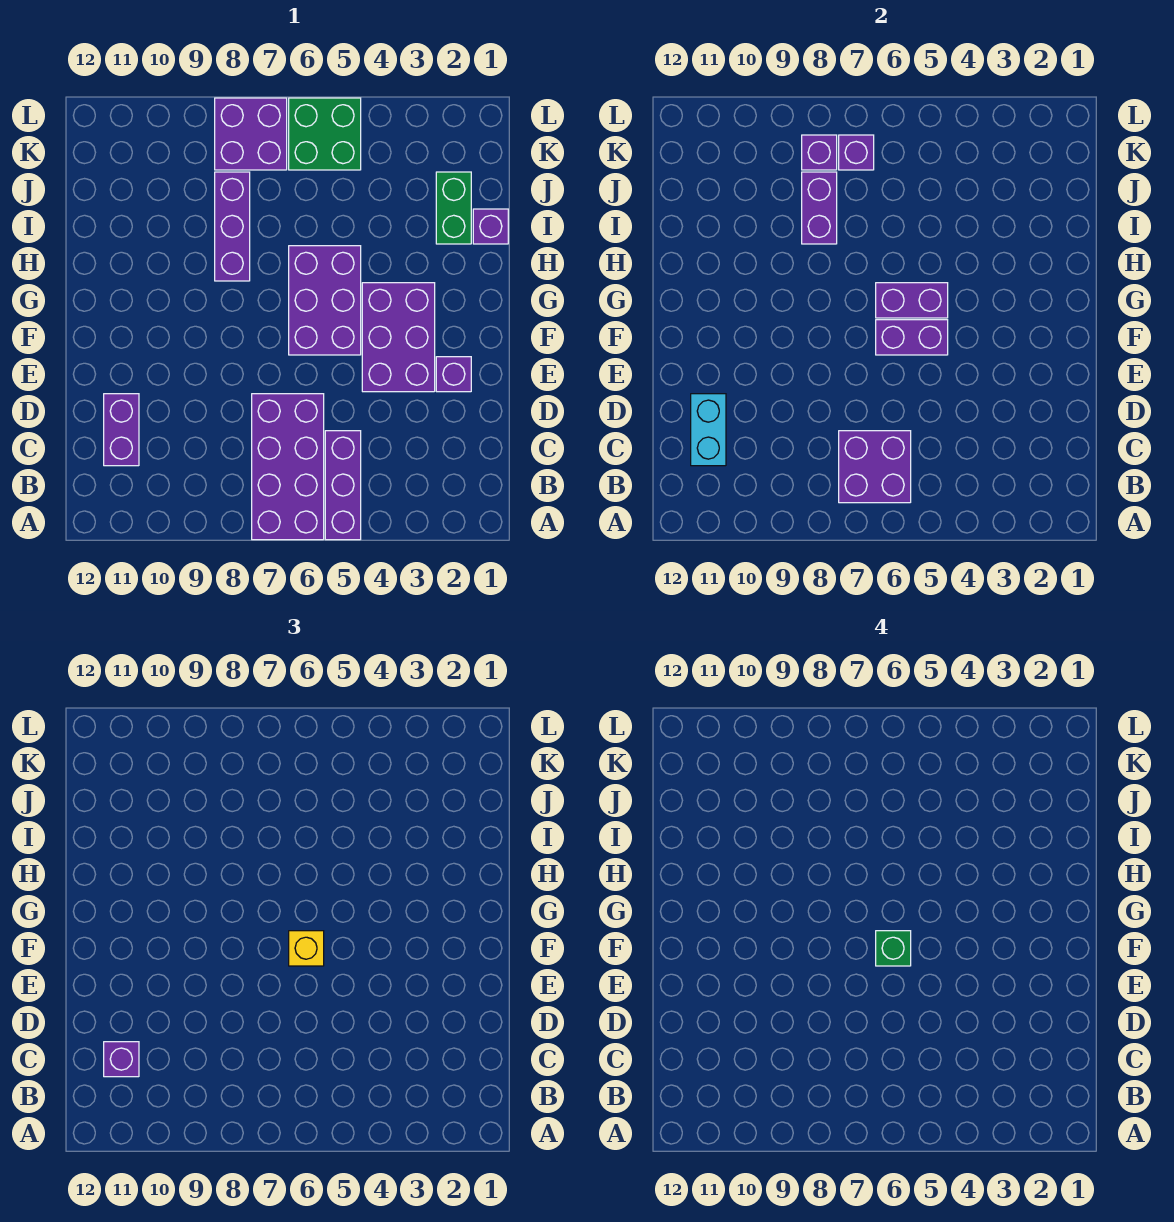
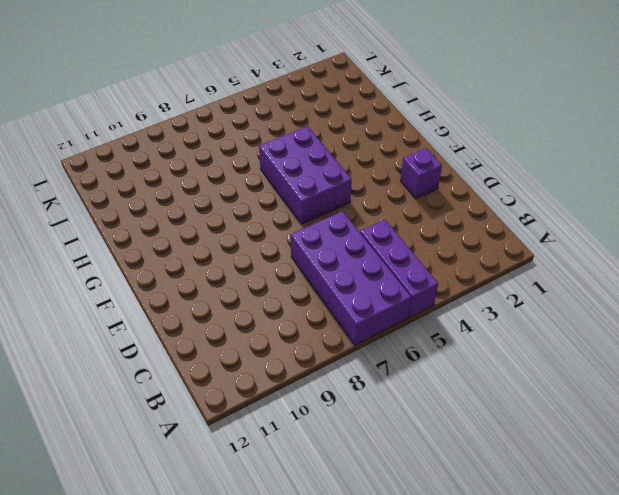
none -> purple brick C11:D11 level 1
none -> purple brick E3:G4 level 1
none -> purple brick H8:J8 level 1

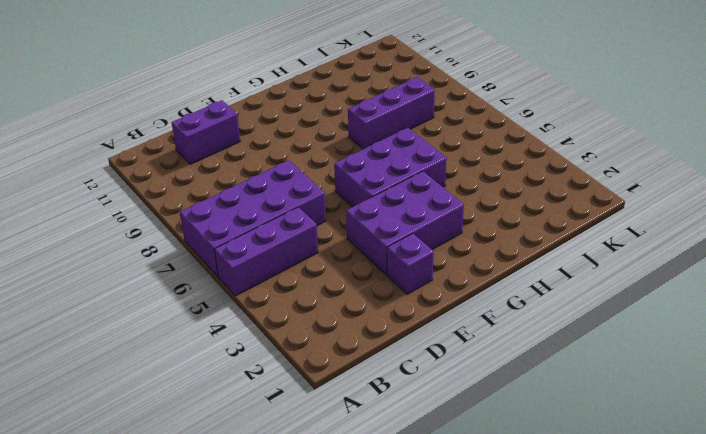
none -> purple brick I1 level 1
none -> green brick I2:J2 level 1
none -> green brick K5:L6 level 1

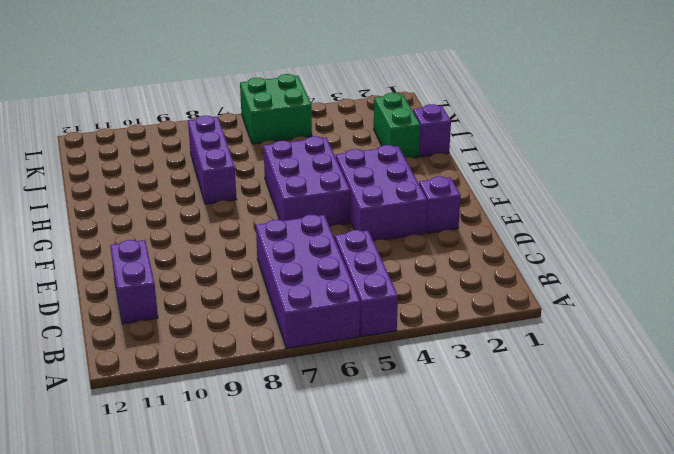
none -> purple brick K7:L8 level 1
none -> purple brick B6:C7 level 2
none -> cyan brick C11:D11 level 2

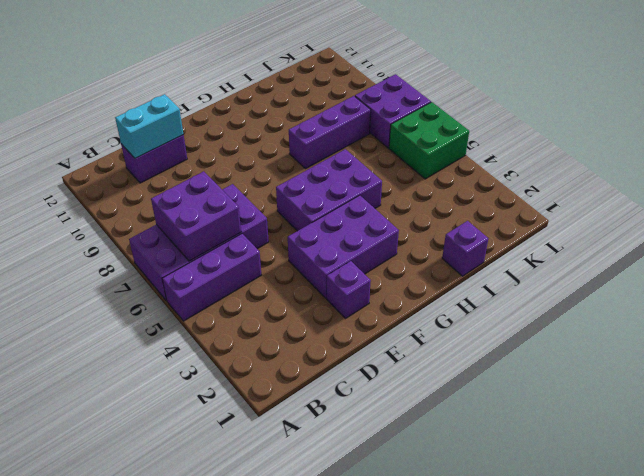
none -> green brick I2:J2 level 1
none -> purple brick F5:F6 level 2
none -> purple brick G5:G6 level 2

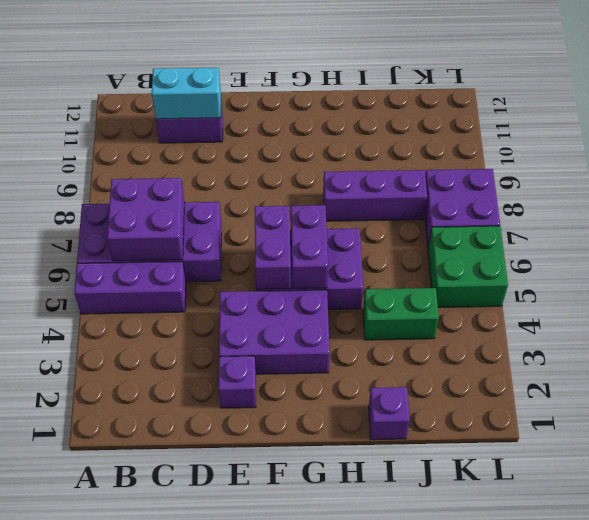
green brick I4:J4 level 1 -> green brick I2:J2 level 1
none -> purple brick I8:J8 level 2
none -> purple brick K7 level 2
none -> purple brick K8 level 2

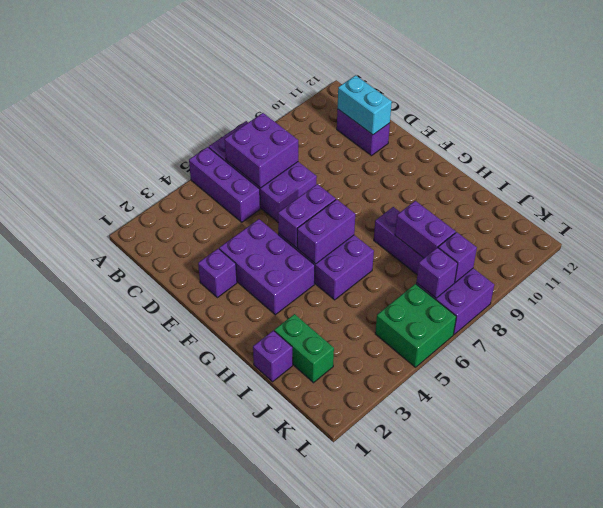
none -> purple brick C11 level 3
none -> yellow brick F6 level 3
none -> green brick F6 level 4

